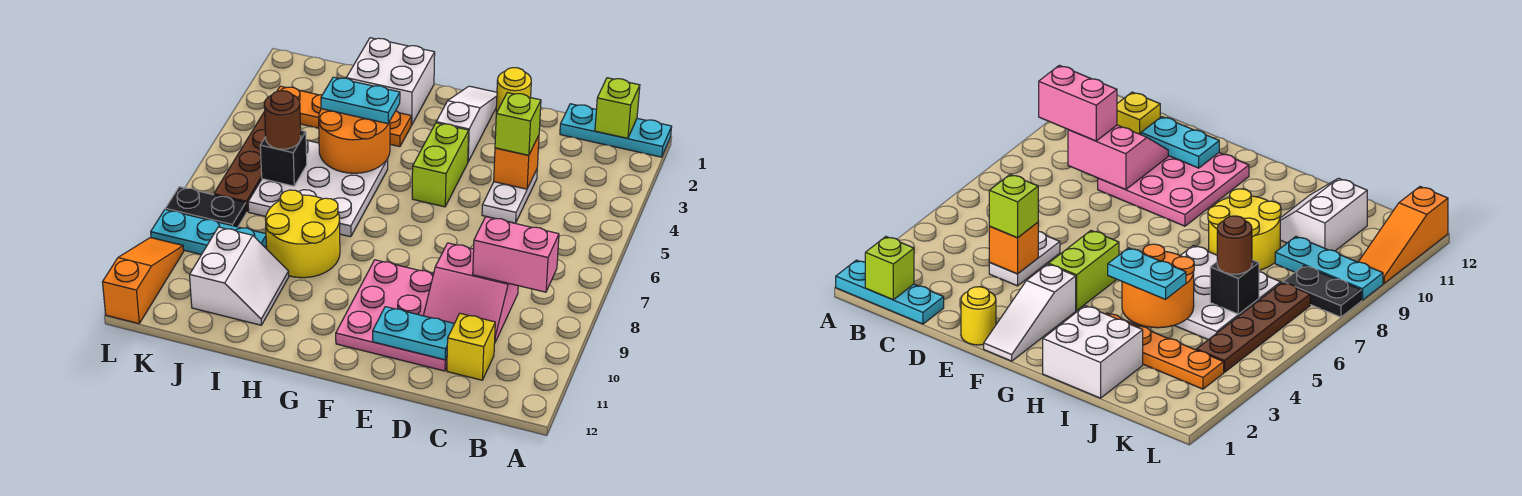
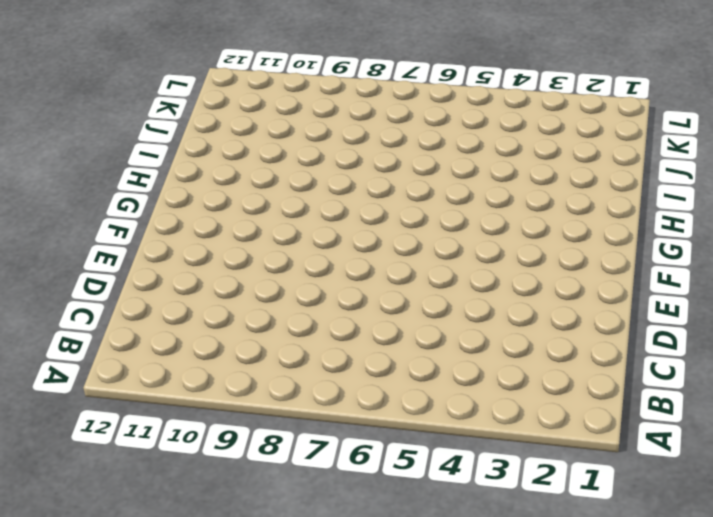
none -> cyan plate A1:C1 level 1
none -> yellow brick C11 level 1
none -> white plate D4:D5 level 1

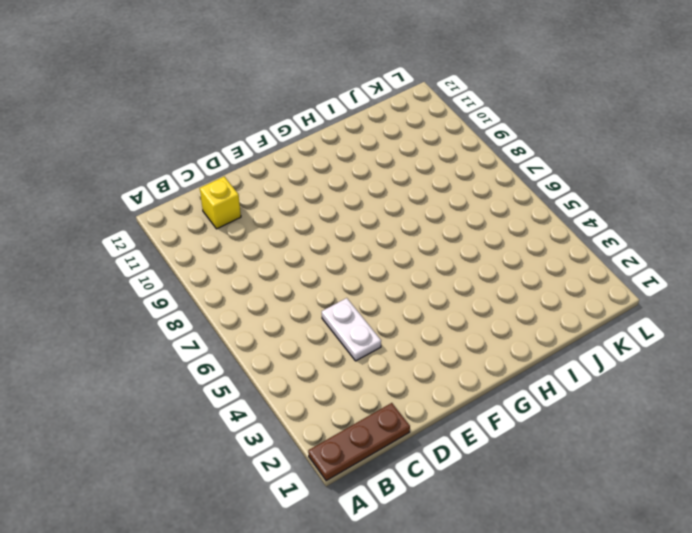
brown plate A1:C1 level 1 -> cyan plate A1:C1 level 1
none -> pink plate D9:F11 level 1
none -> yellow round brick E1 level 1
none -> white slope F1:F3 level 1 top 3

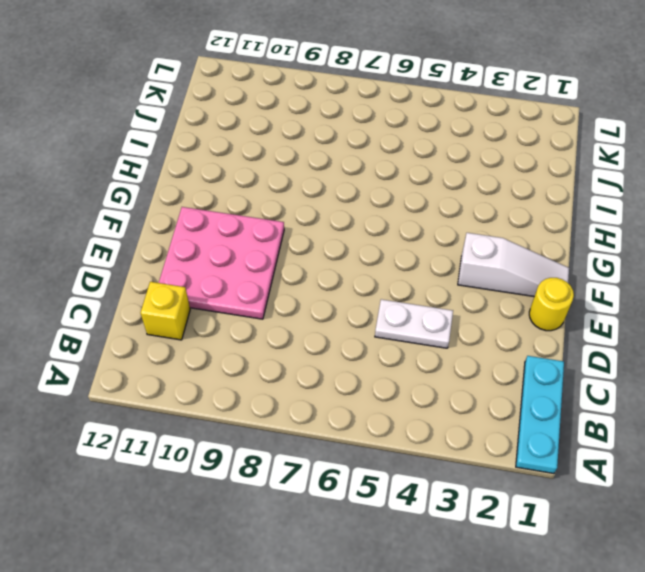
none -> lime brick F4:F5 level 1
none -> white brick H1:I2 level 1
none -> orange plate H3:K3 level 1

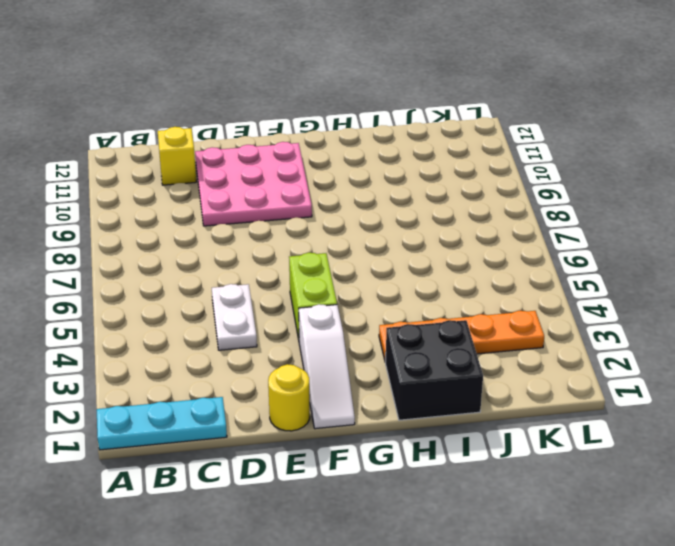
black brick H1:I2 level 1 -> white brick H1:I2 level 1
none -> white plate H5:J7 level 1
none -> yellow round brick H8:I9 level 1
none -> white slope I10:J11 level 1 top J

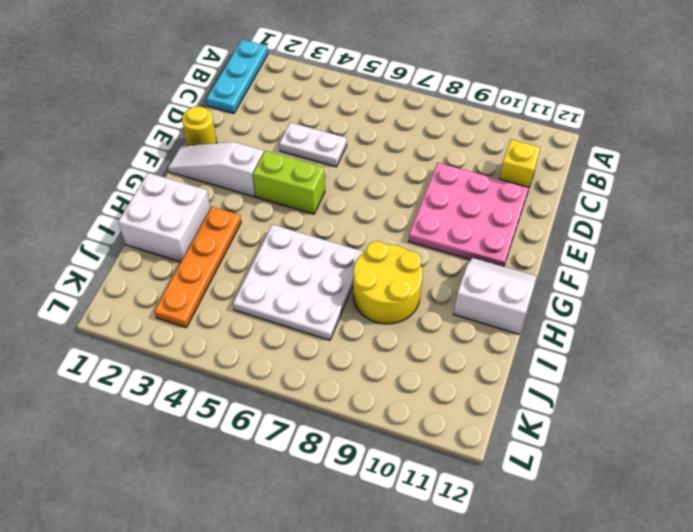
white slope G11:H12 level 1 top H -> white slope I10:J11 level 1 top J
none -> cyan plate J9:L9 level 1
none -> brown plate K4:K7 level 1
none -> black plate K8:L8 level 1

